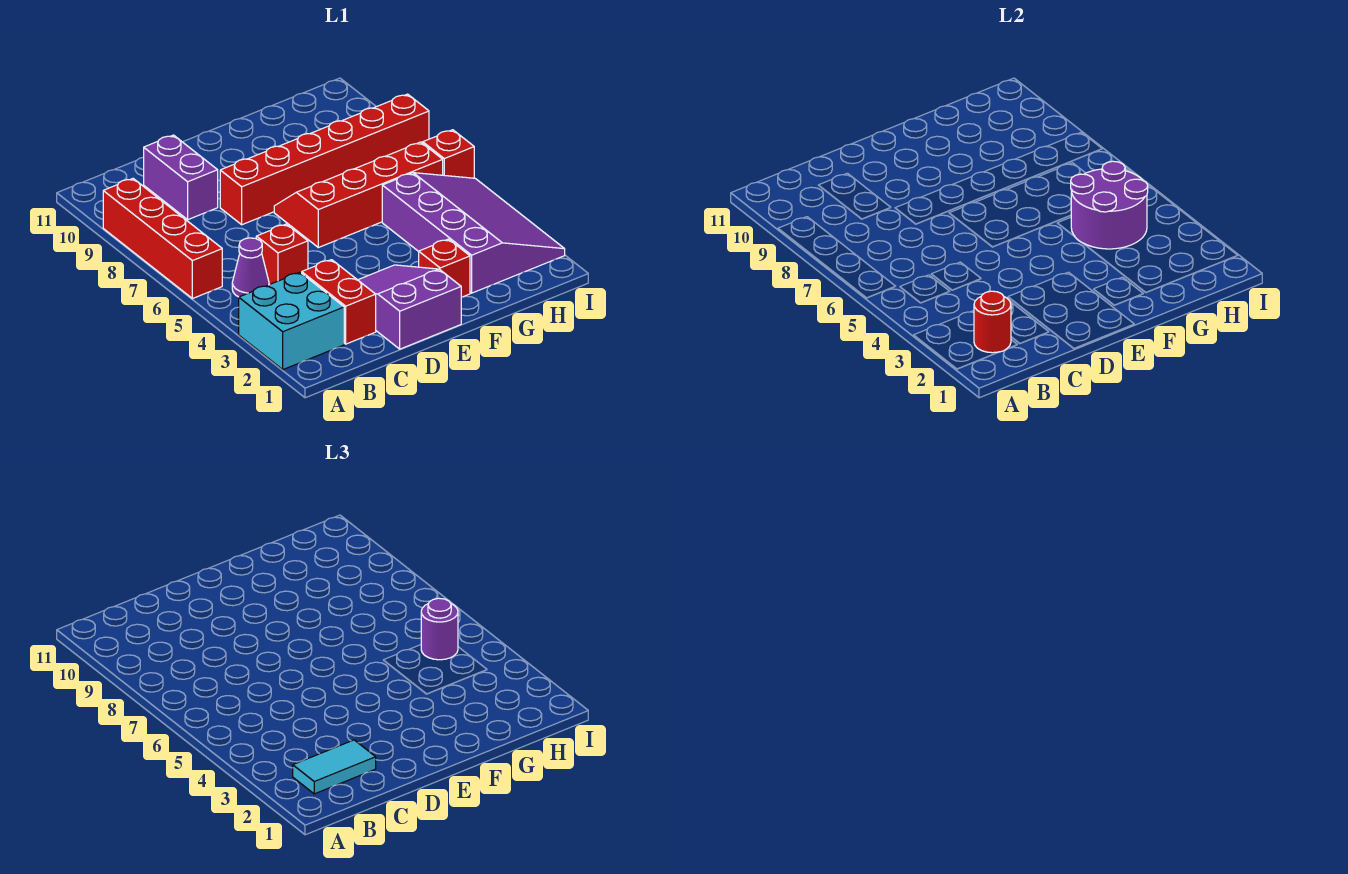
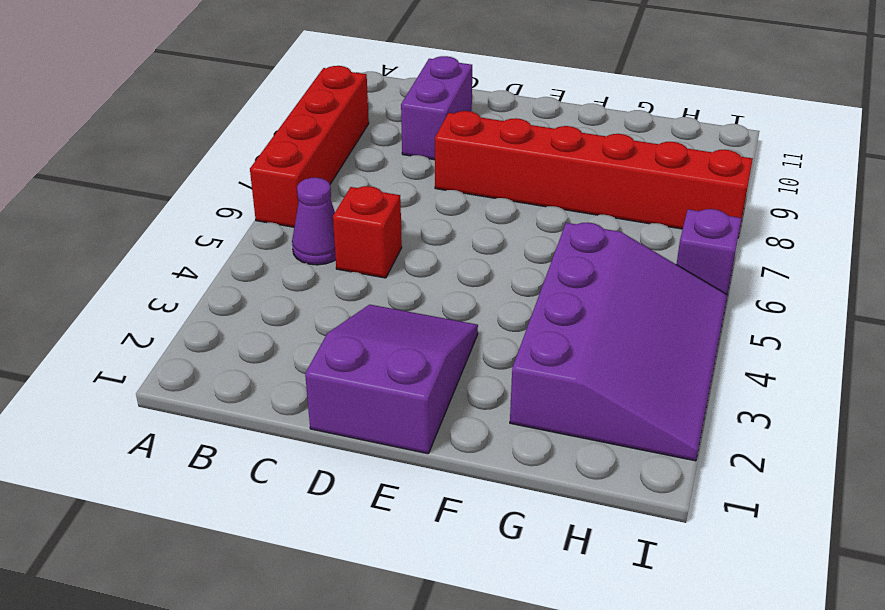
purple brick I6 level 1 -> red brick I6 level 1
none -> cyan brick A2:B3 level 1
none -> red brick C2:C3 level 1
none -> red slope E6:H7 level 1 top 6

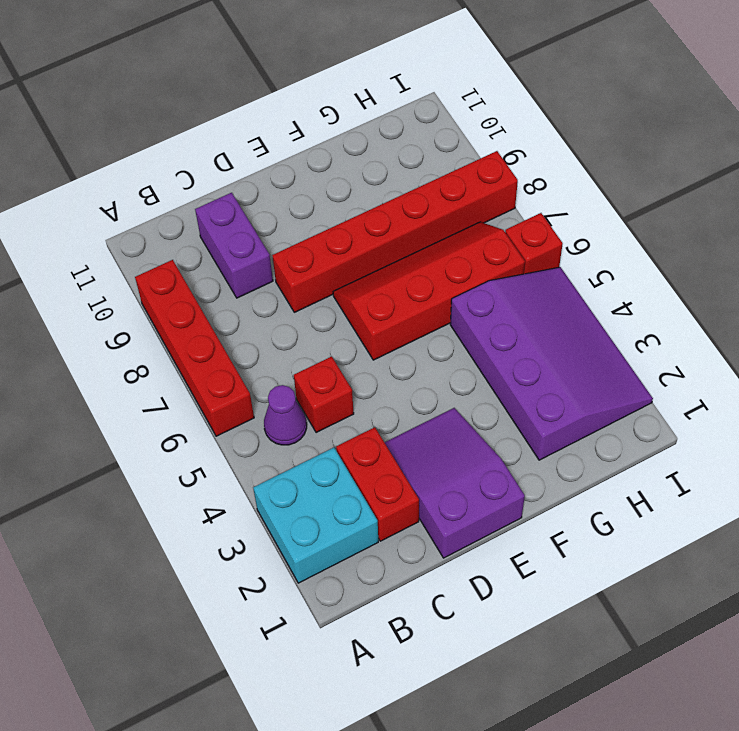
none -> red brick F2 level 1
none -> red round brick B2 level 2
none -> purple round brick G4:H5 level 2

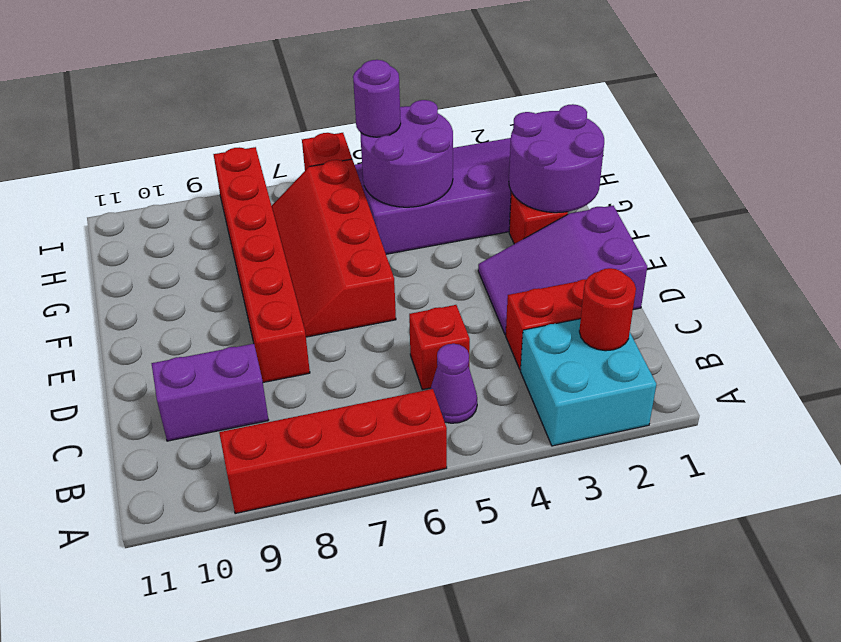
purple round brick F1:G2 level 2 -> none
none -> cyan tile B2:C2 level 3

